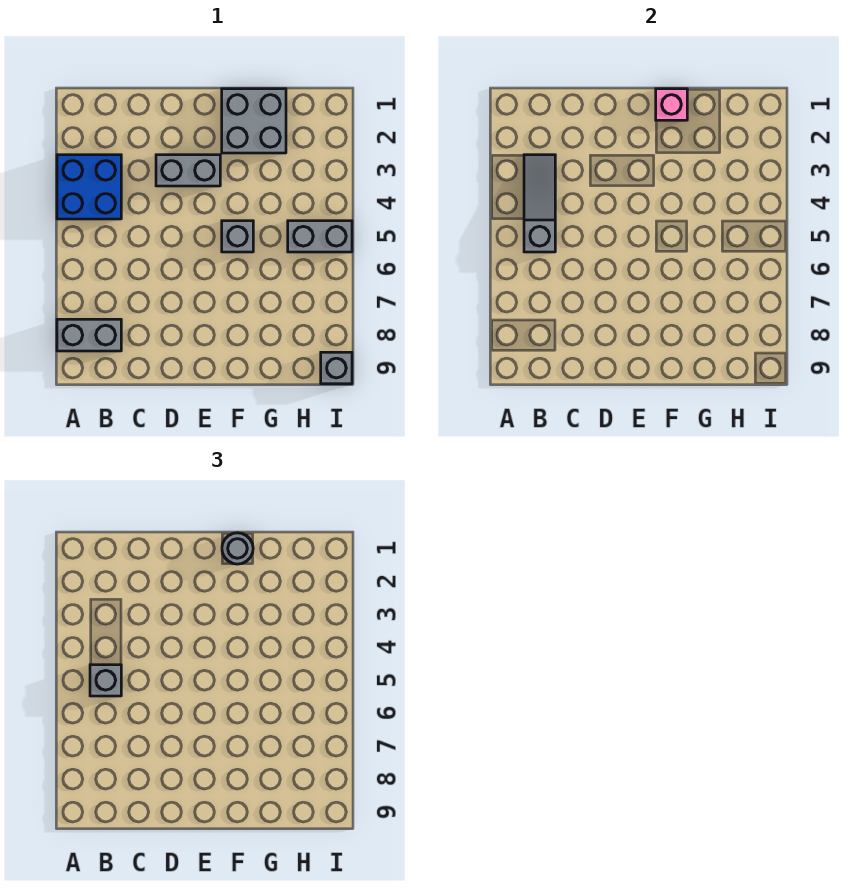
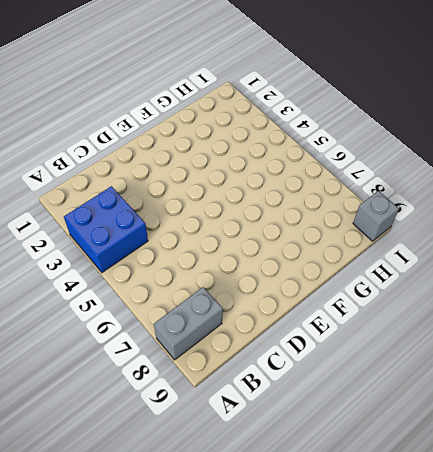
none -> grey brick D3:E3 level 1
none -> grey brick F1:G2 level 1

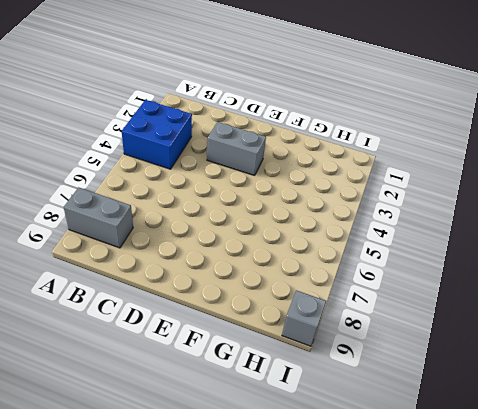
none -> grey brick F1:G2 level 1
none -> grey brick F5 level 1

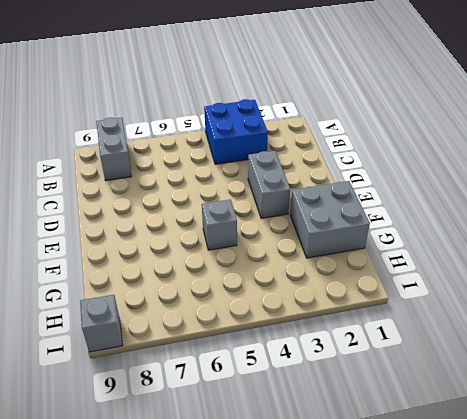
none -> grey brick H5:I5 level 1
none -> grey slope B3:B5 level 2 top 5

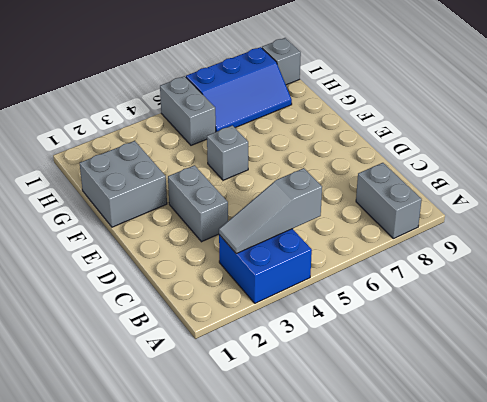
blue slope H6:I8 level 1 top I -> none
none -> pink brick F1 level 2
none -> grey brick B5 level 3

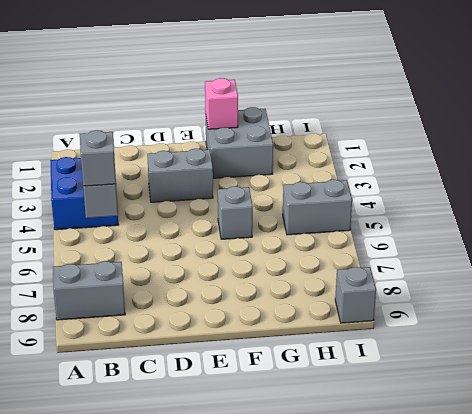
none -> grey round brick F1 level 3

